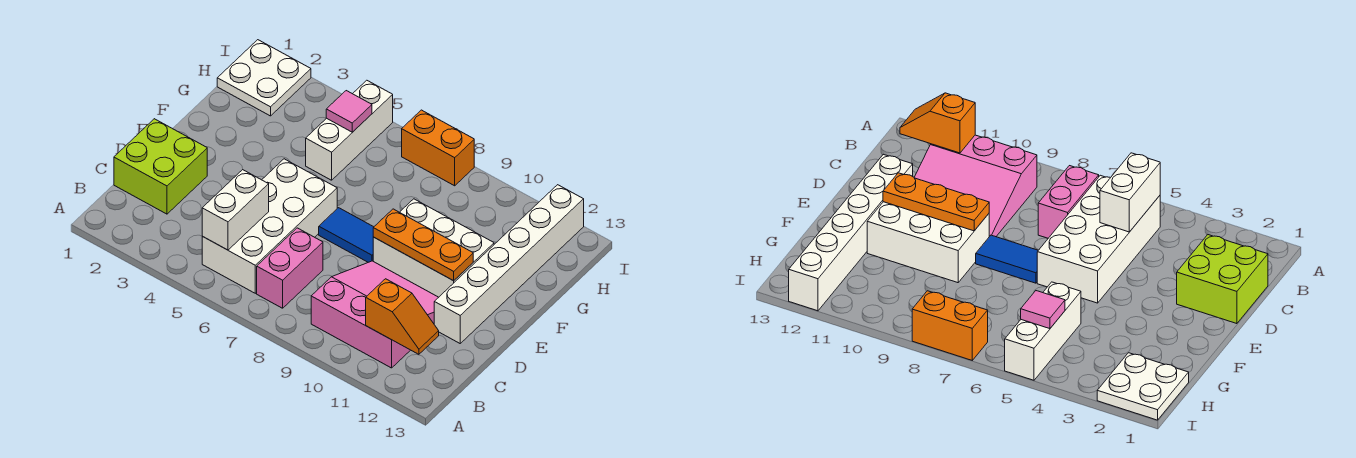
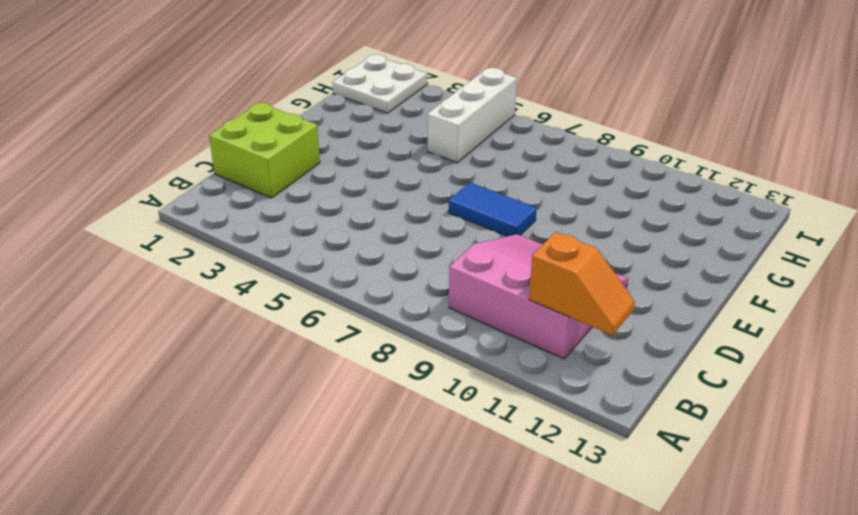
none -> white brick B5:E6 level 1
none -> pink brick B7:C7 level 1
none -> white brick D12:I12 level 1

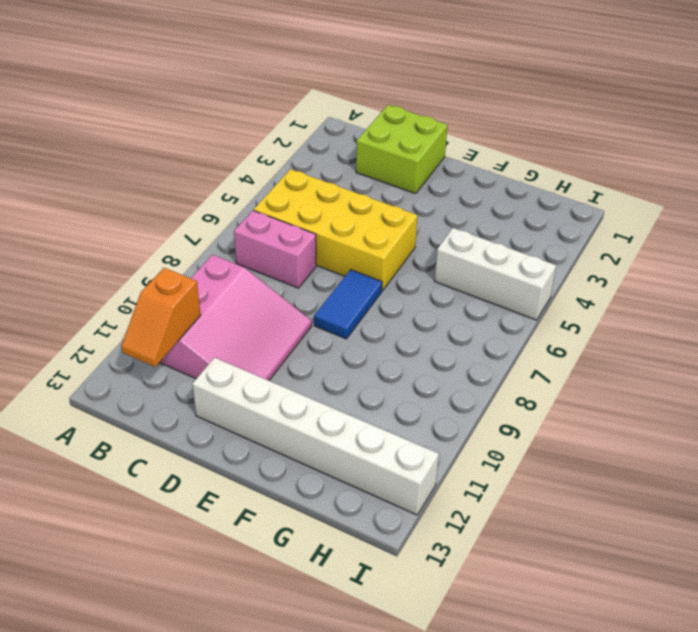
yellow brick B5:E6 level 1 -> white brick B5:E6 level 1
none -> white brick E9:F11 level 1
none -> white plate H1:I2 level 1
none -> orange brick I7:I8 level 1

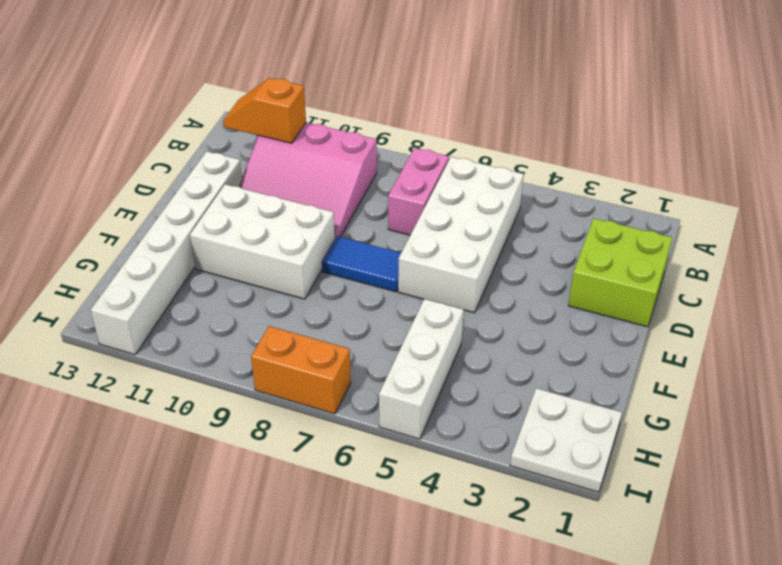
none -> white brick B5:C5 level 2
none -> orange plate E9:E11 level 2
none -> pink tile H5 level 2

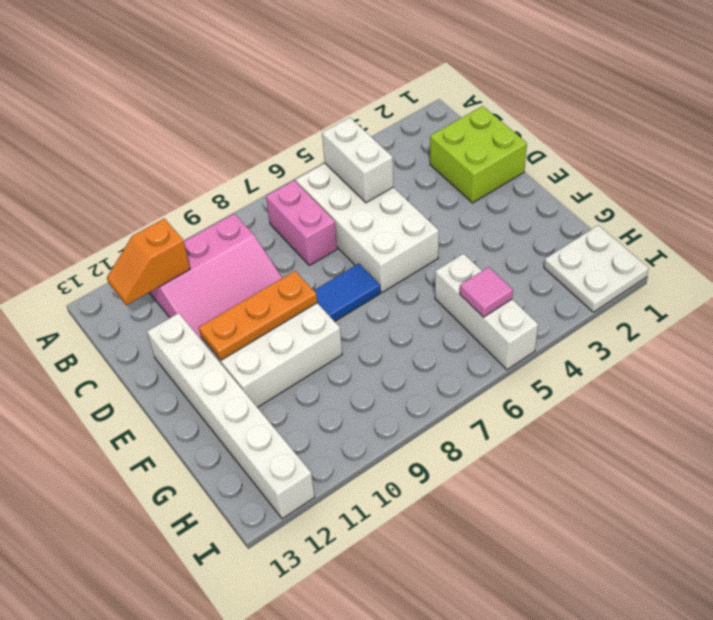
none -> orange brick I7:I8 level 1

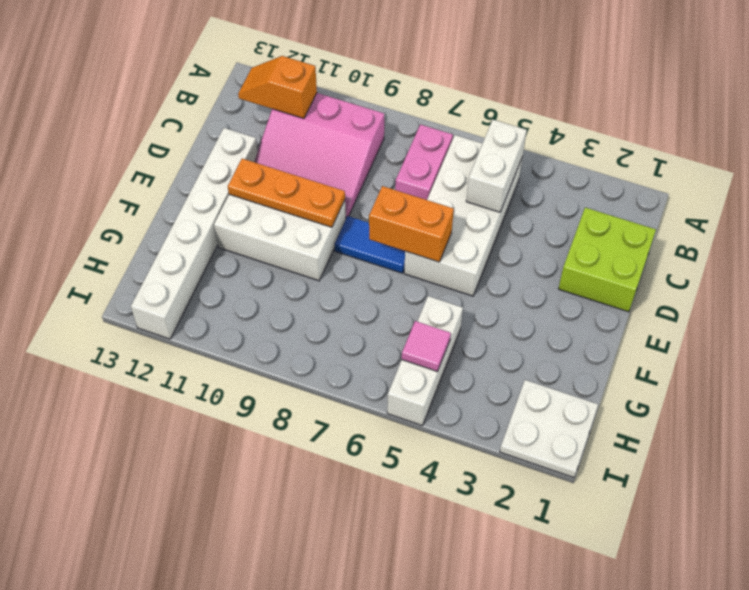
orange brick E6:E7 level 2 -> orange brick I7:I8 level 1

